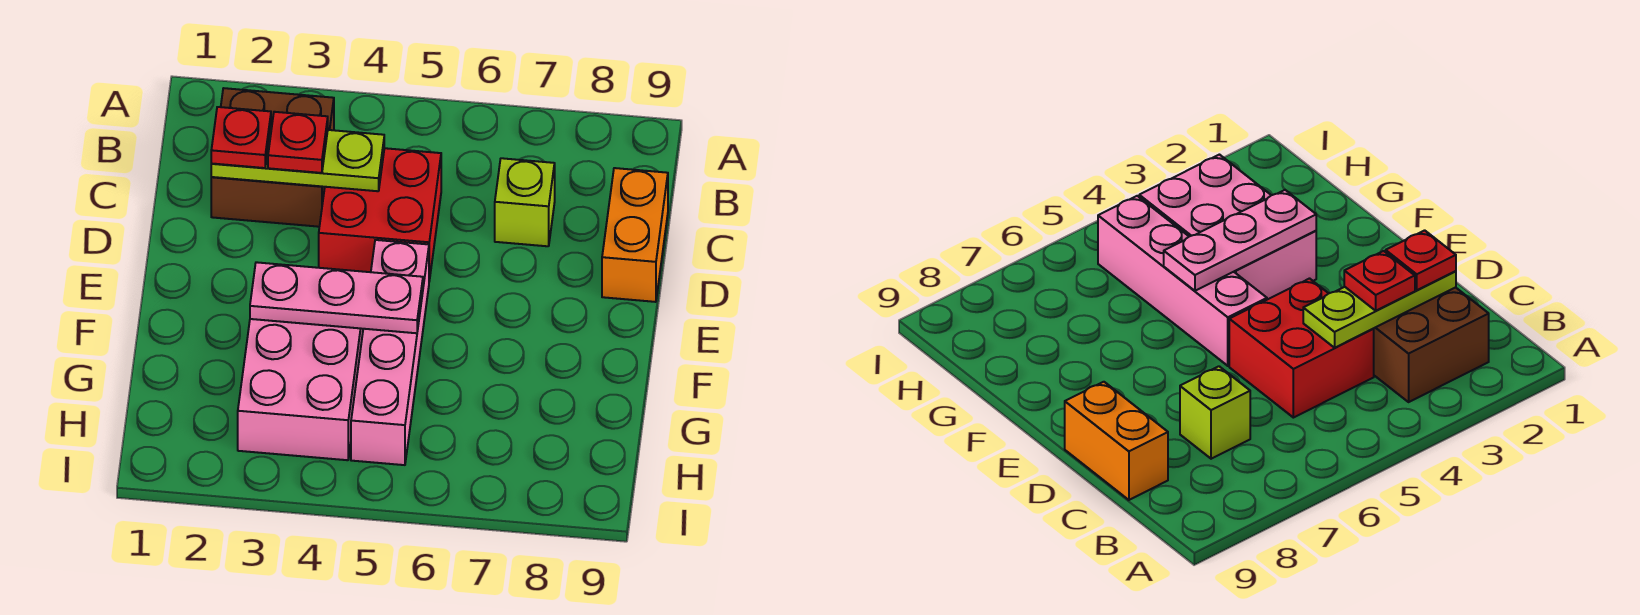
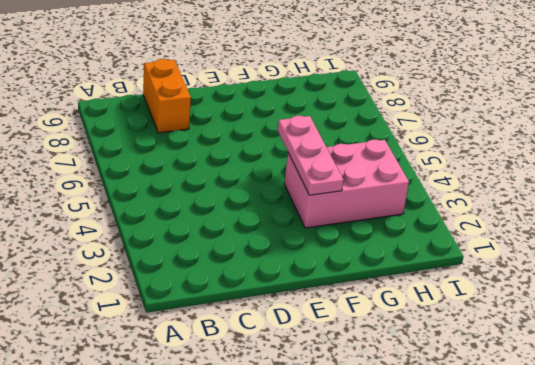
orange brick C8:C9 level 1 -> orange brick C9:D9 level 1
none -> brown brick B2:C3 level 1
none -> red brick C4:D5 level 1

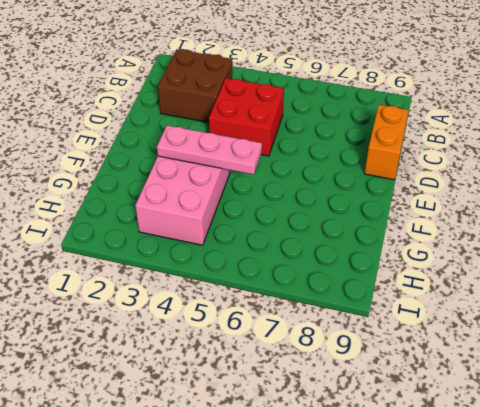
none -> lime brick C7 level 1
none -> pink brick E5:H5 level 1

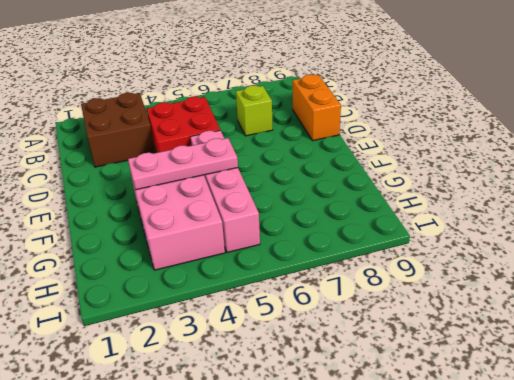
none -> lime plate C2:C4 level 2
none -> red plate C2 level 3

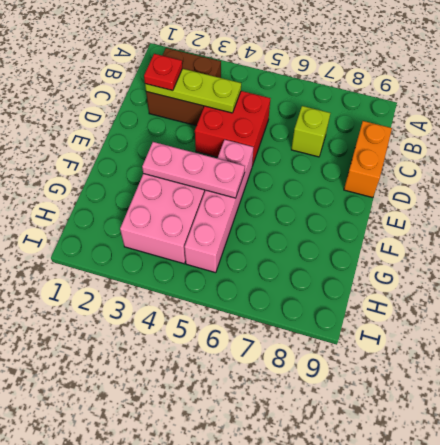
none -> red plate C3 level 3

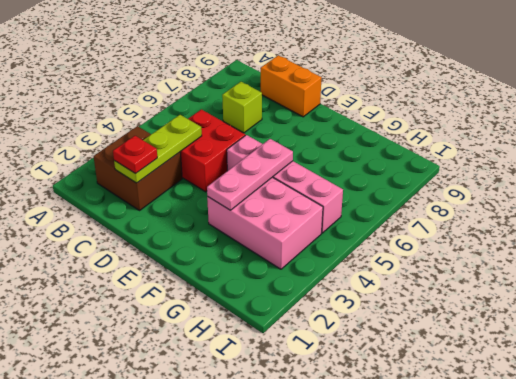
none -> red plate C3 level 3

